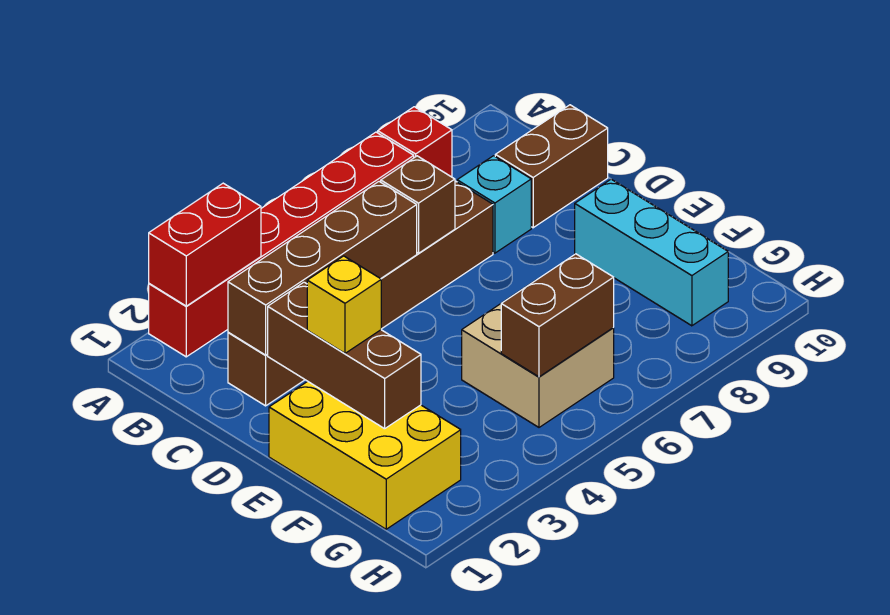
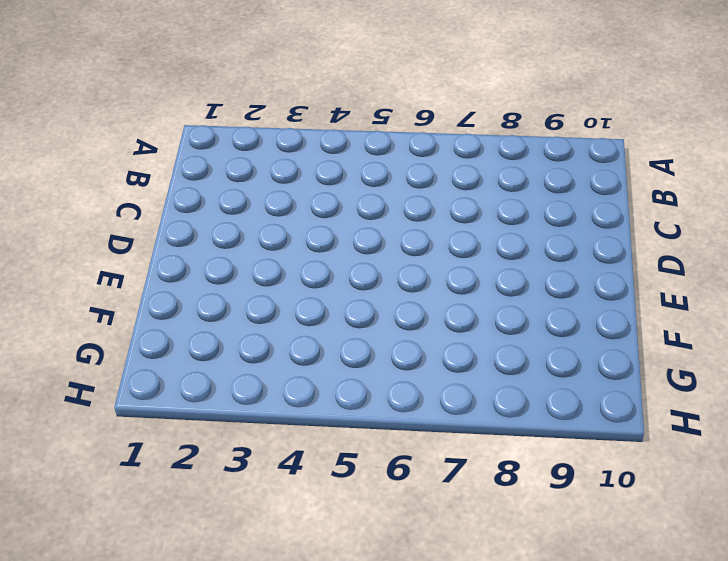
none -> red brick A2:A7 level 1
none -> red brick A8 level 1
none -> brown brick C2:C7 level 1

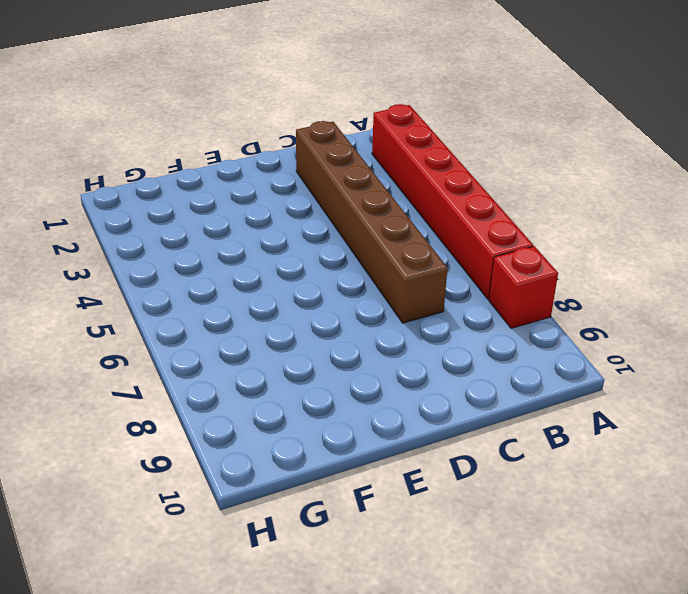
none -> cyan brick C8 level 1
none -> brown brick C9:C10 level 1
none -> yellow brick E1:G2 level 1

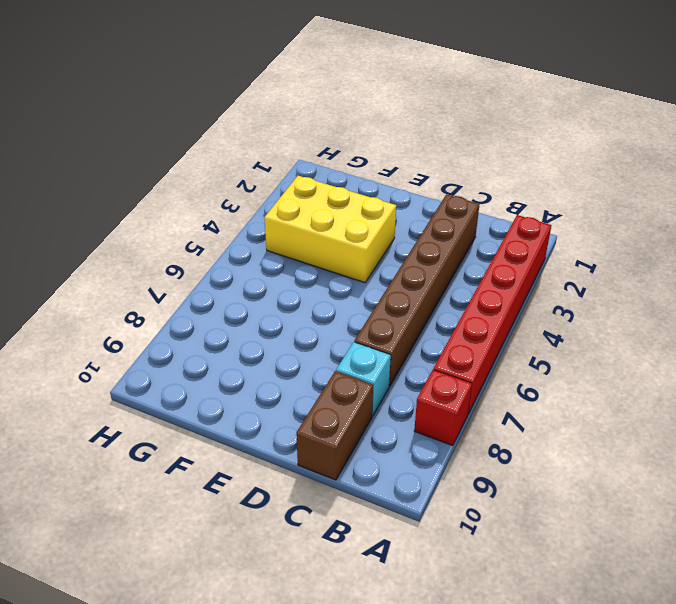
yellow brick E3:G4 level 1 -> yellow brick E1:G2 level 1
none -> cyan brick E9:G9 level 1
none -> tan brick F5:G6 level 1
none -> red brick A2:A3 level 2

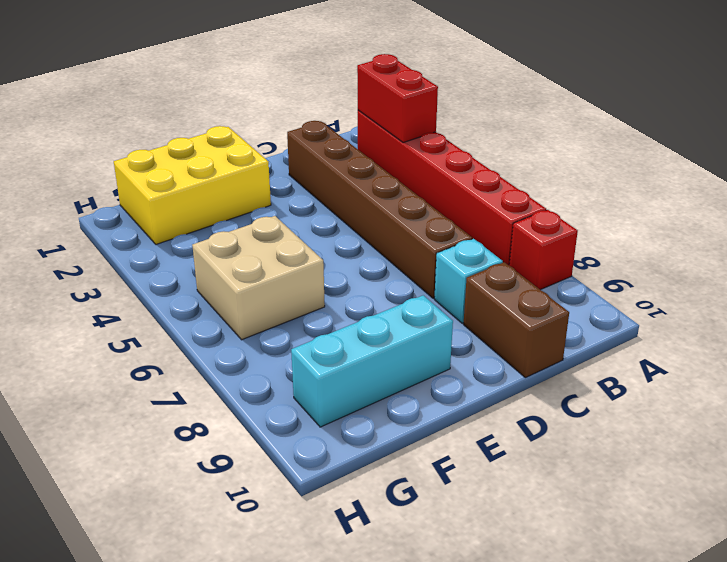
none -> brown brick C2:C5 level 2
none -> brown brick C6 level 2
none -> brown brick D2:F2 level 2

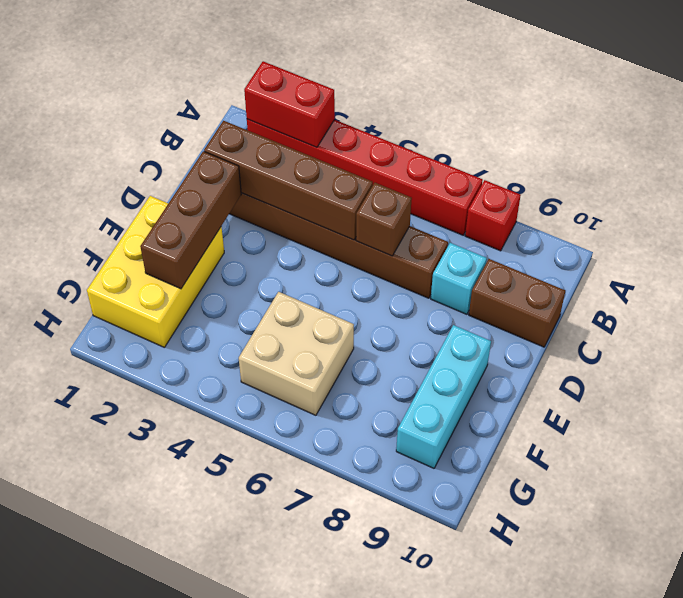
none -> brown brick G5:G6 level 2
none -> yellow brick E2 level 3

